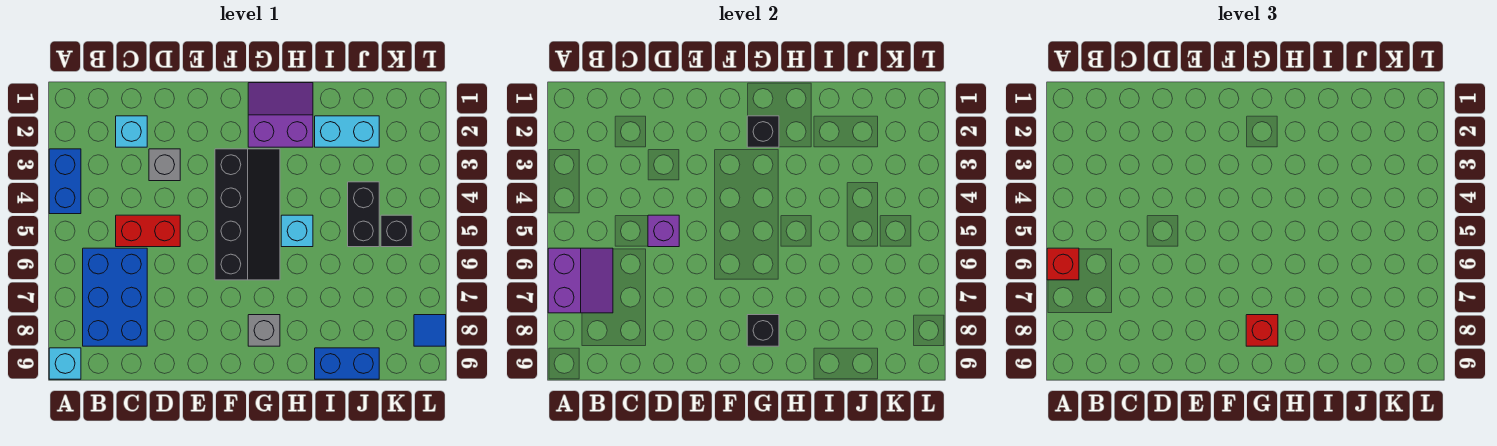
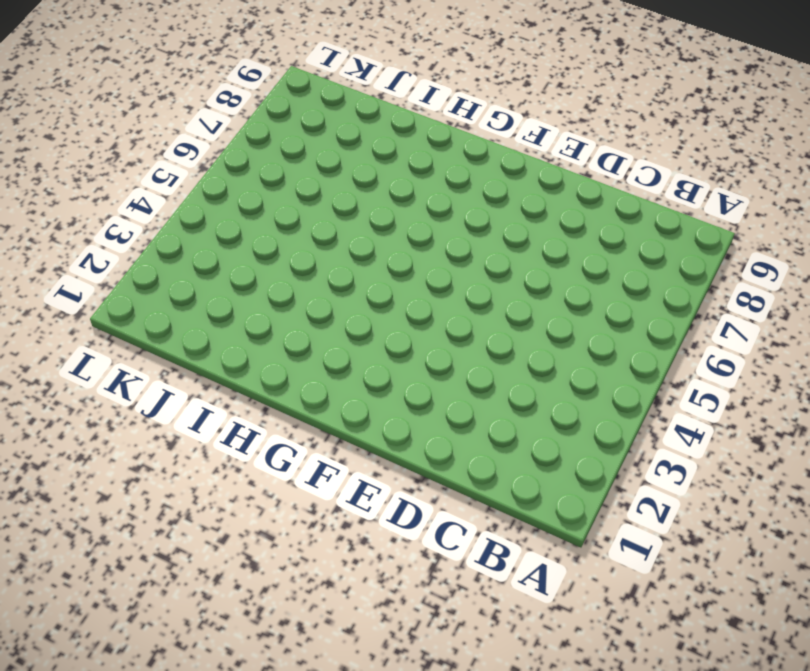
none -> blue brick A3:A4 level 1
none -> cyan brick A9 level 1
none -> blue brick B6:C8 level 1

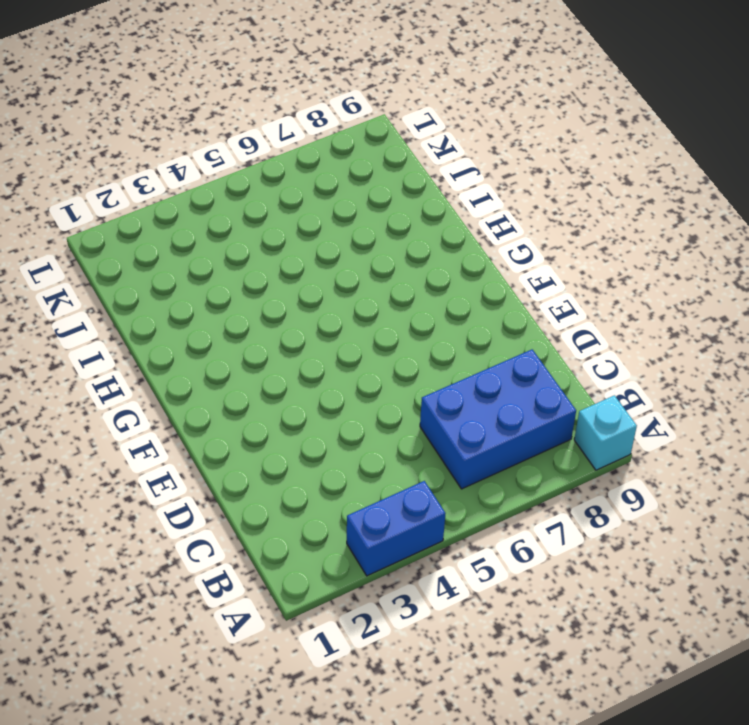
none -> cyan brick C2 level 1
none -> red brick C5:D5 level 1
none -> grey brick D3 level 1

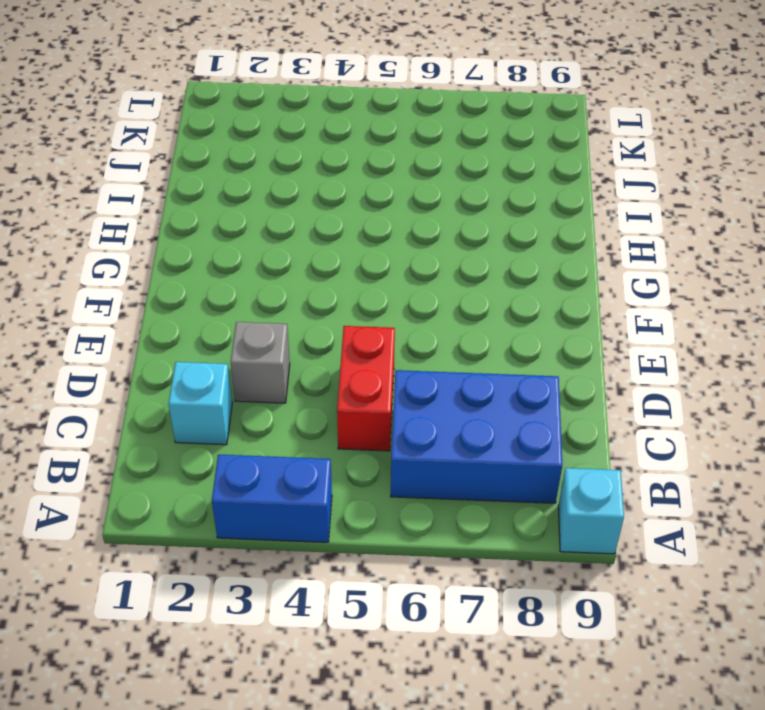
none -> black slope F3:G6 level 1 top F
none -> purple slope G1:H2 level 1 top 2
none -> grey brick G8 level 1

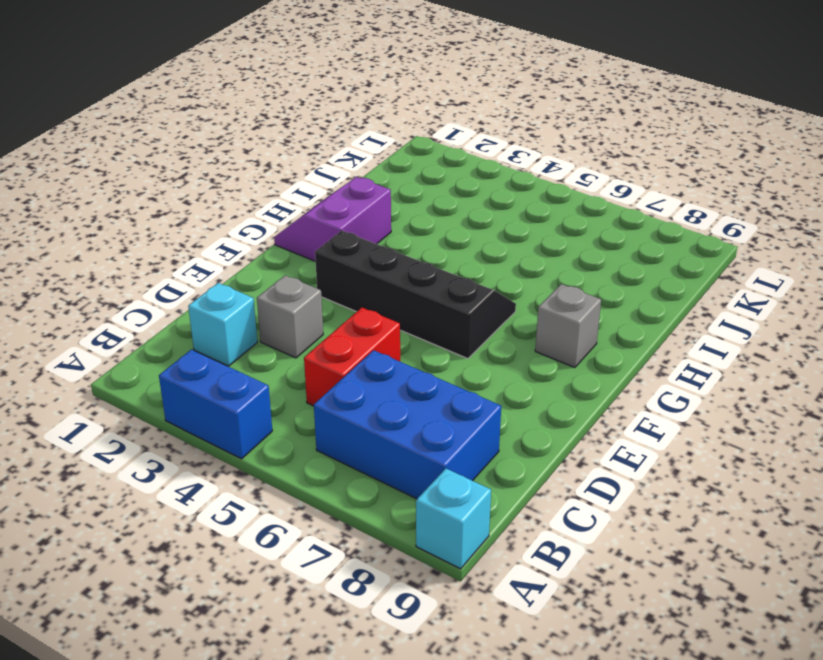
none -> cyan brick H5 level 1
none -> cyan brick I2:J2 level 1
none -> blue brick I9:J9 level 1

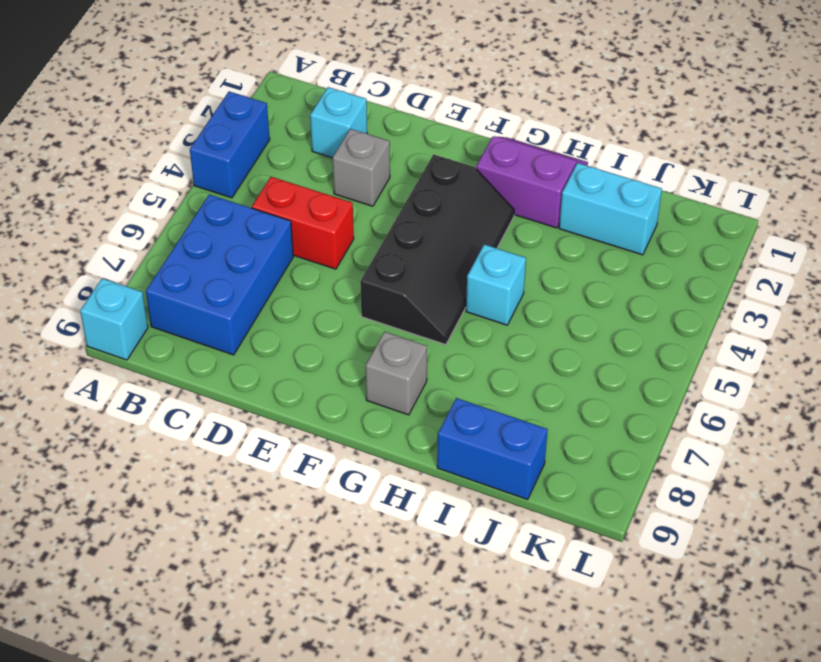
none -> black brick J4:J5 level 1
none -> black brick K5 level 1
none -> blue tile L8 level 1

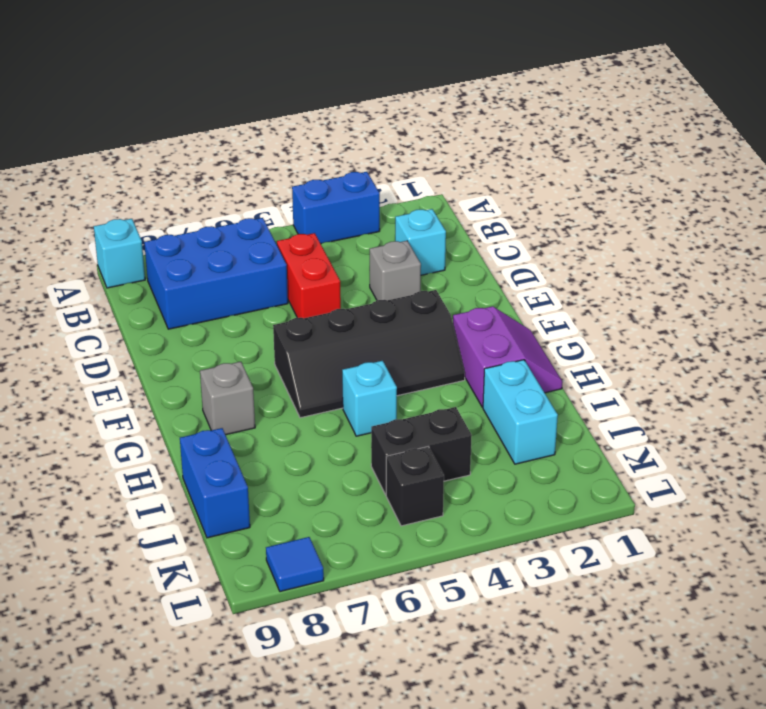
none -> purple slope A6:B7 level 2 top A
none -> purple brick D5 level 2
none -> black brick G2 level 2

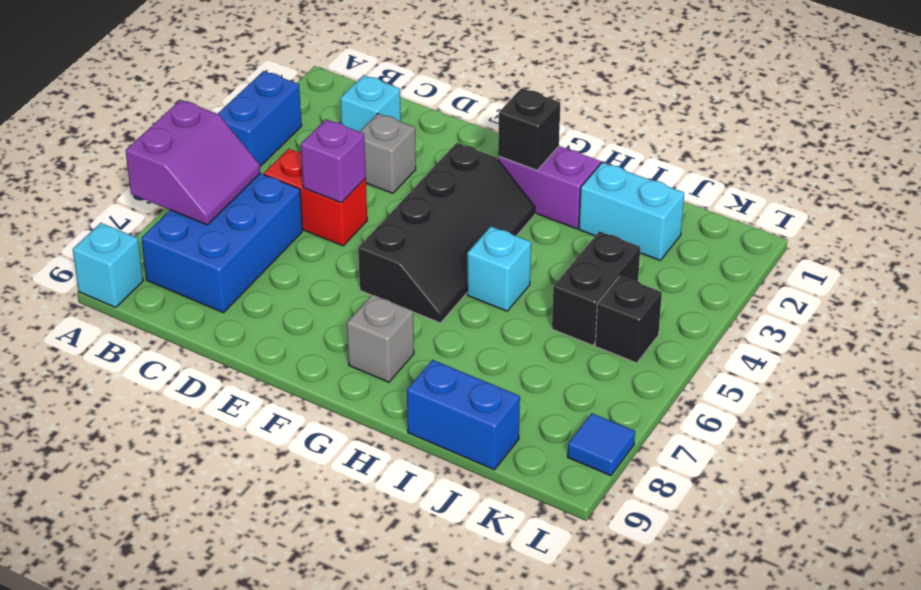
none -> black brick G8 level 2
none -> red brick A6 level 3
none -> red brick G8 level 3

